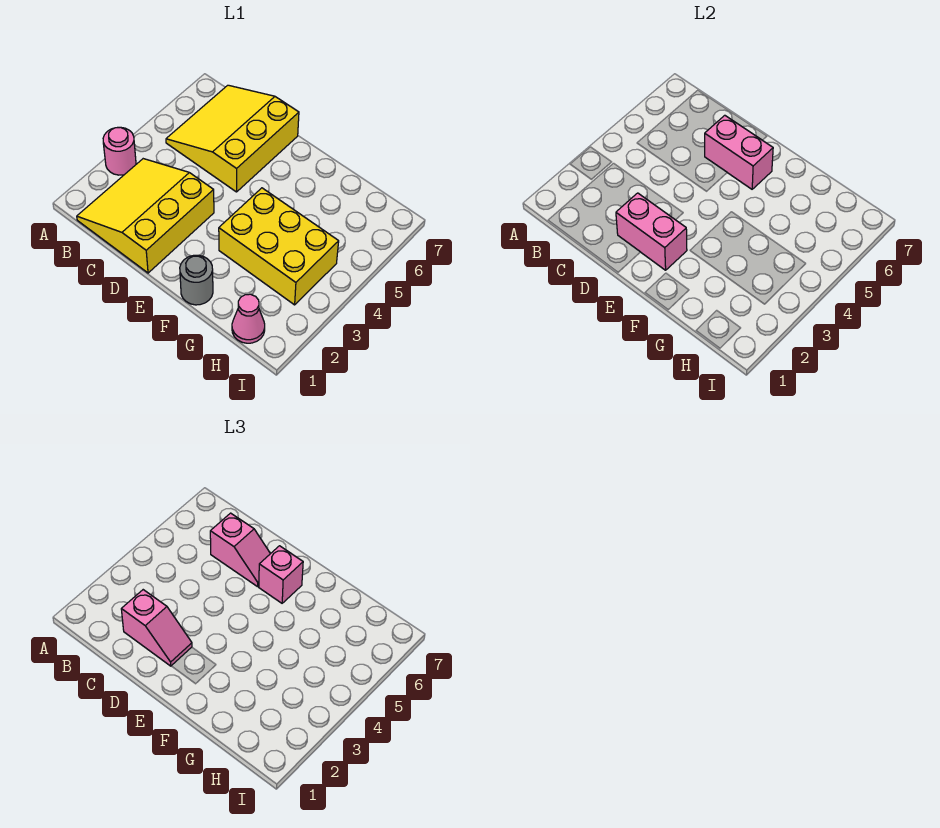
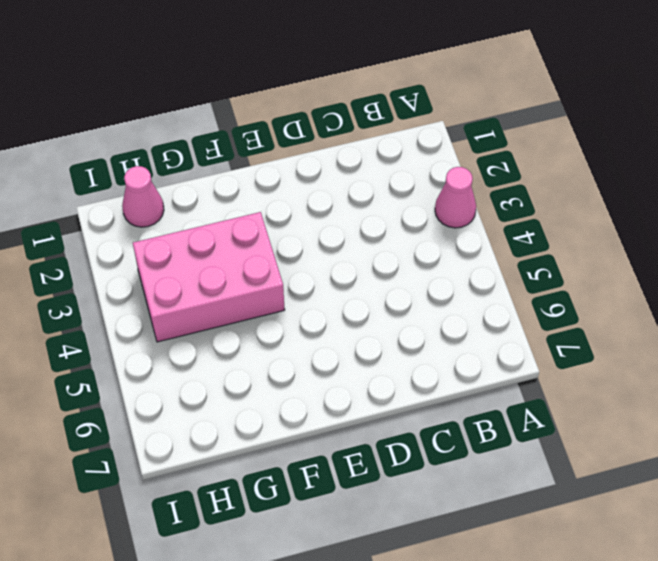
pink cone A3 level 1 -> pink round brick A3 level 1
pink brick F3:H4 level 1 -> yellow brick F3:H4 level 1
none -> yellow slope B1:D3 level 1 top D
none -> yellow slope B5:D7 level 1 top D

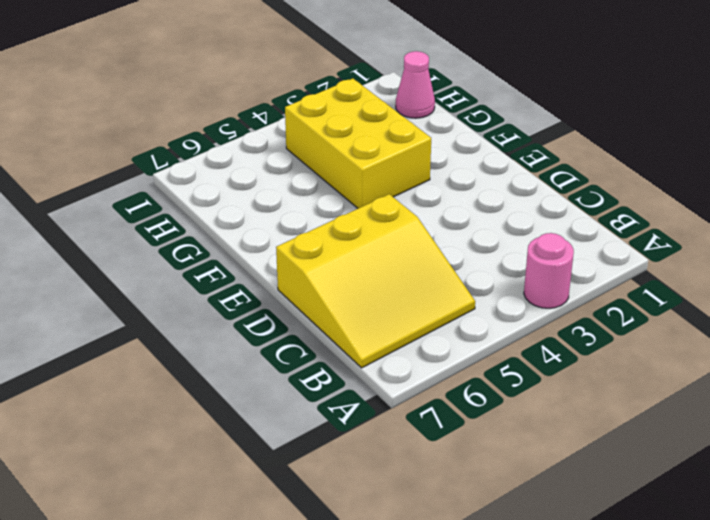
none -> yellow slope B1:D3 level 1 top D
none -> grey round brick F1 level 1

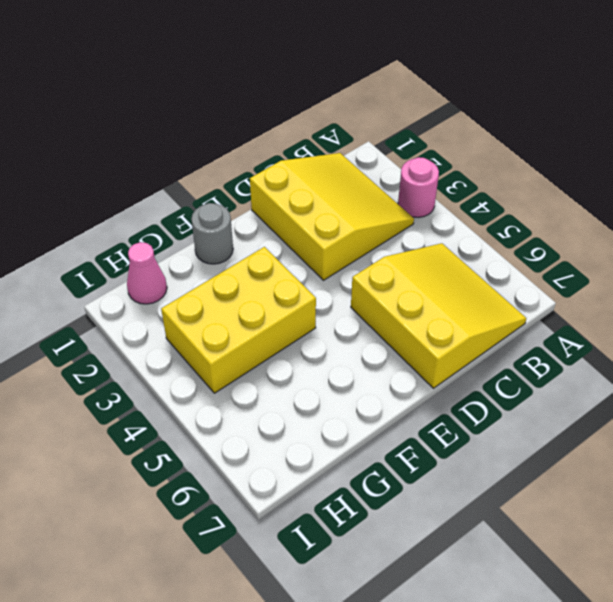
none -> pink brick D2:E2 level 2
none -> pink brick D6:E6 level 2

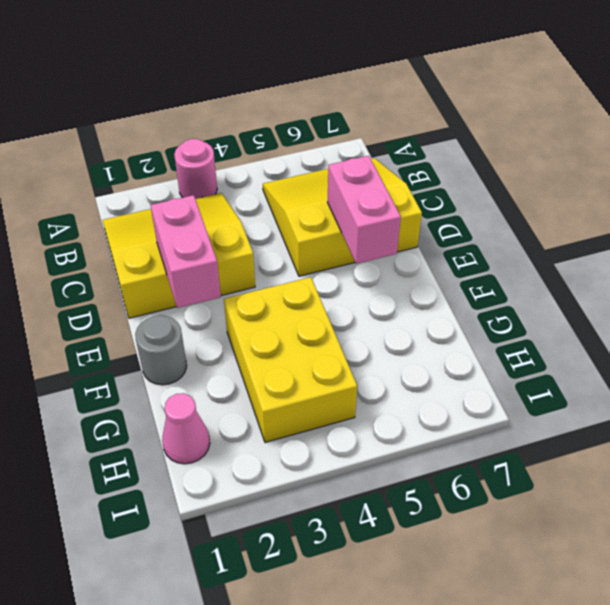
none -> pink slope C2:D2 level 3 top C
none -> pink slope C6:D6 level 3 top C

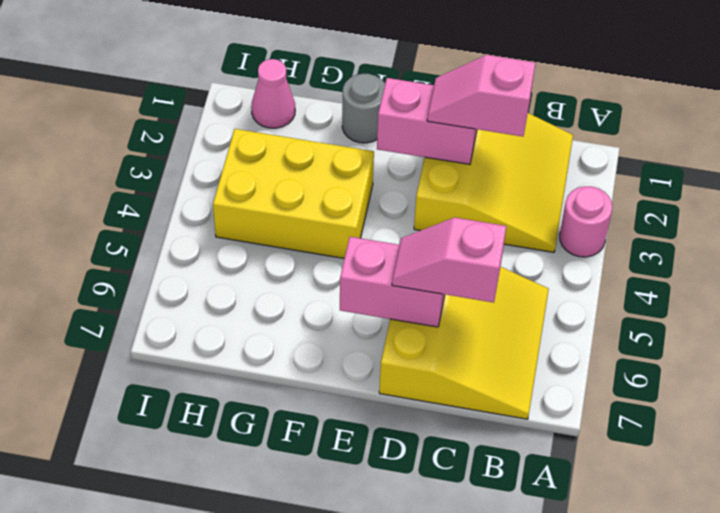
none -> pink brick E6 level 3

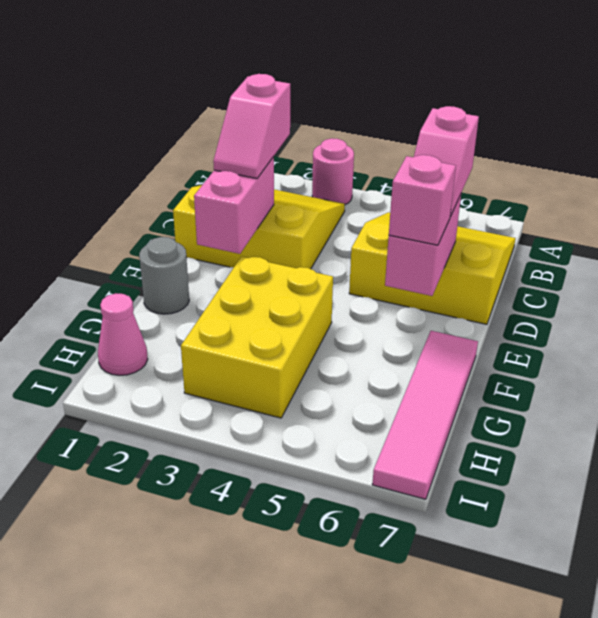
pink tile F7:I7 level 1 -> none

